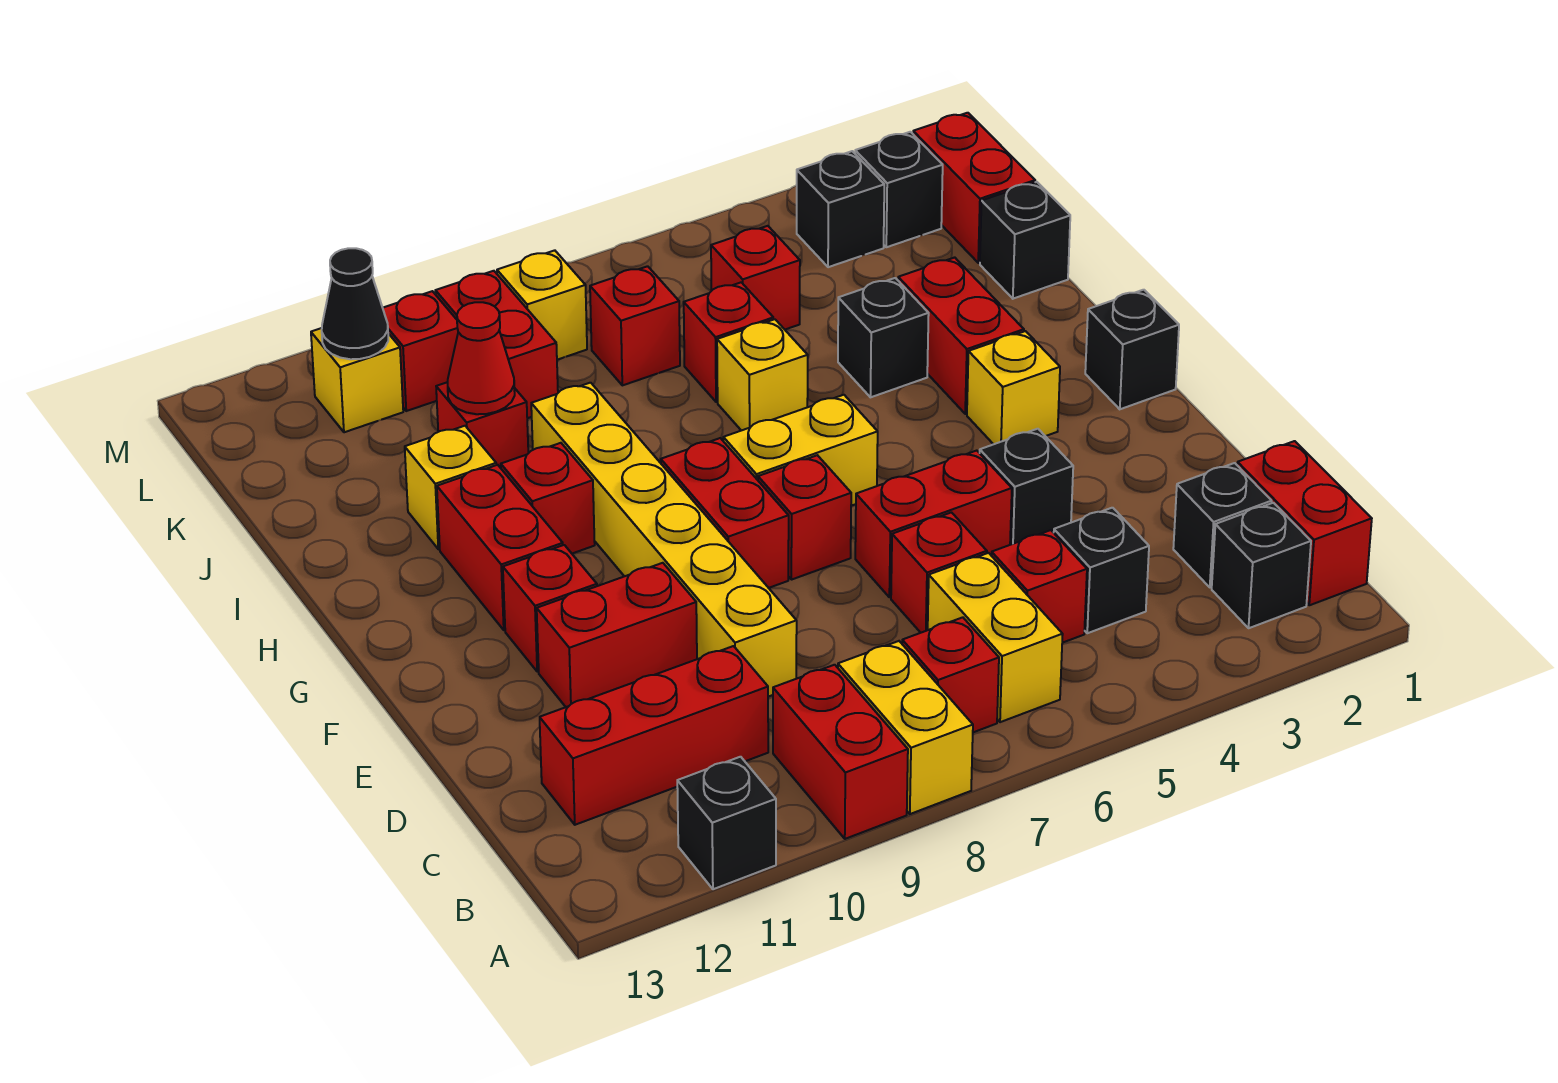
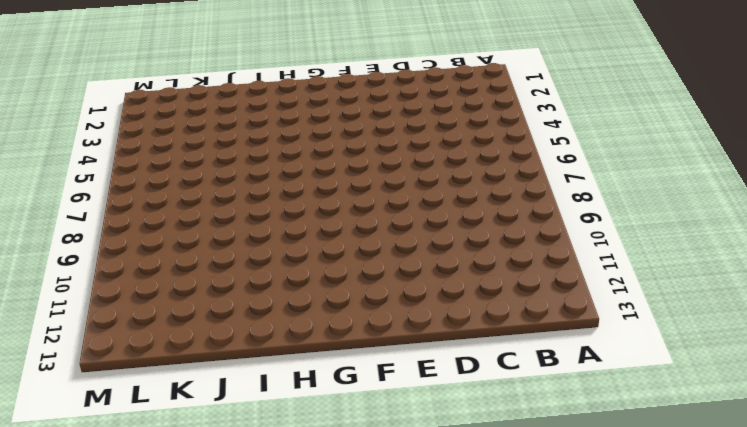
none -> yellow brick A8:B8 level 1
none -> red brick A9:B9 level 1
none -> black brick A11 level 1
none -> red brick B1:C1 level 1

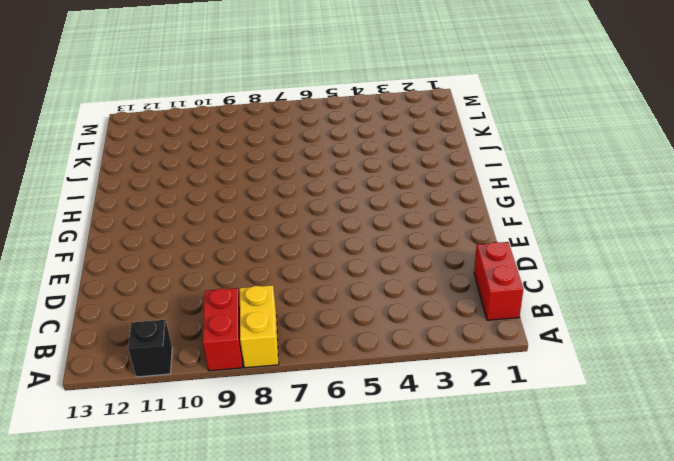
none -> black brick B2 level 1
none -> yellow brick B6:C6 level 1
none -> red brick B7 level 1
none -> black brick C2 level 1

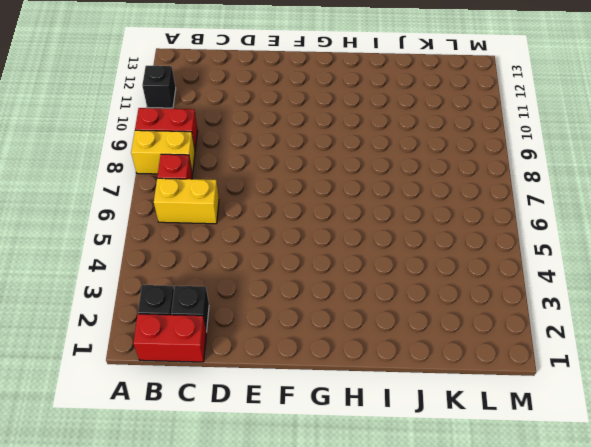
none -> black brick C4 level 1
none -> red brick C5 level 1
none -> red brick C10:C12 level 1
none -> red brick D6 level 1

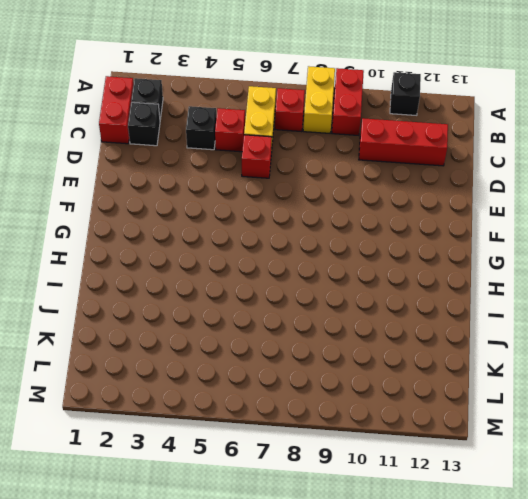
none -> yellow brick D9:I9 level 1
none -> black brick E4 level 1
none -> red brick E5:E6 level 1
none -> red brick E10:E11 level 1

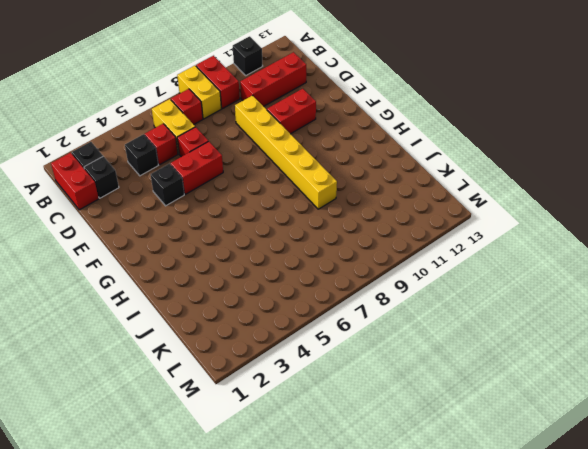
none -> red brick F7 level 1
none -> red brick F8:G8 level 1
none -> red brick F11 level 1
none -> black brick G1 level 1

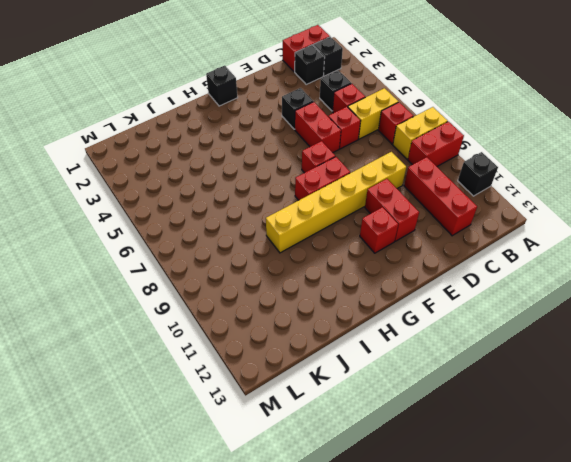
none -> yellow brick G3 level 1
none -> yellow brick G6:G7 level 1
none -> red brick G11:H11 level 1
none -> red brick H3:I3 level 1

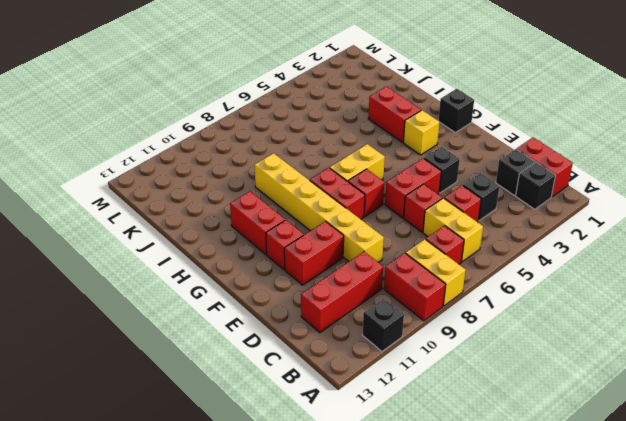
none -> red brick H10 level 1
none -> black brick I4 level 1
none -> yellow brick I6 level 1
none -> yellow brick I11 level 1

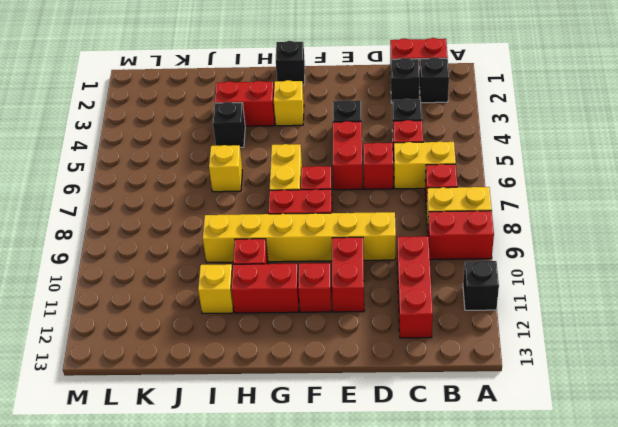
none -> black brick J1 level 1
none -> red brick J6 level 1
none -> red brick J10 level 1
none -> red brick K1:L1 level 1

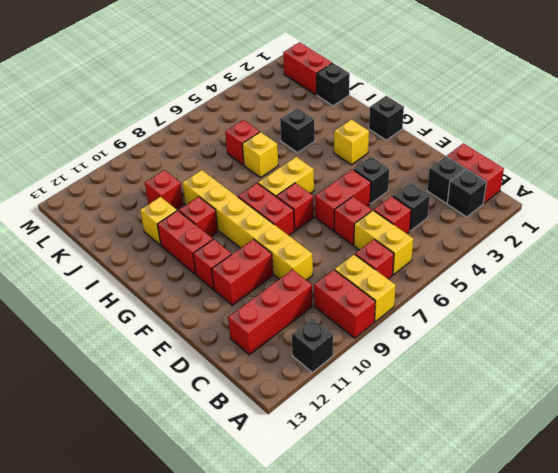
none -> red brick H3:I3 level 1
none -> red brick K5 level 1
none -> red brick K7 level 1
none -> red brick K9:L9 level 1

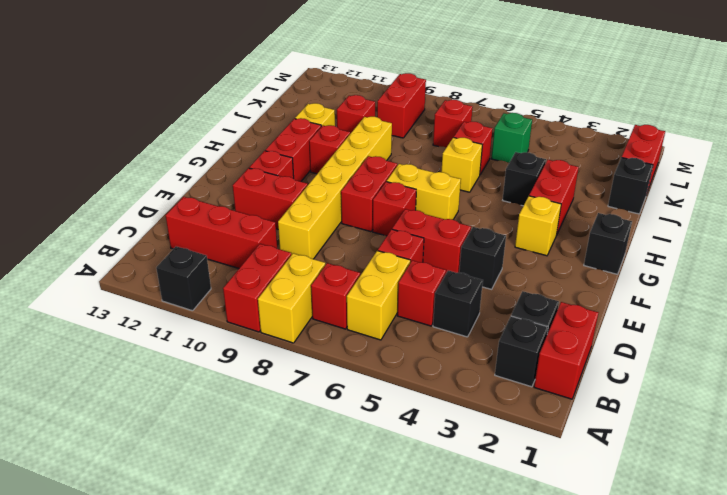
green brick K5 level 1 -> red brick K5 level 1
none -> black brick L2 level 1
none -> black brick L3 level 1
none -> yellow brick L8 level 1
none -> red brick L10 level 1

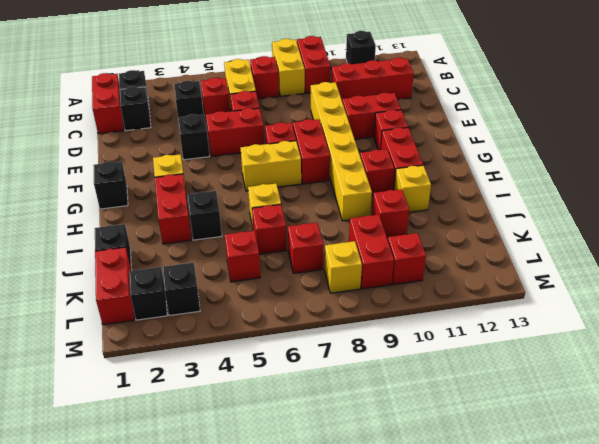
none -> yellow brick L11 level 1
none -> red cone J10 level 2
none -> black cone L11 level 2

